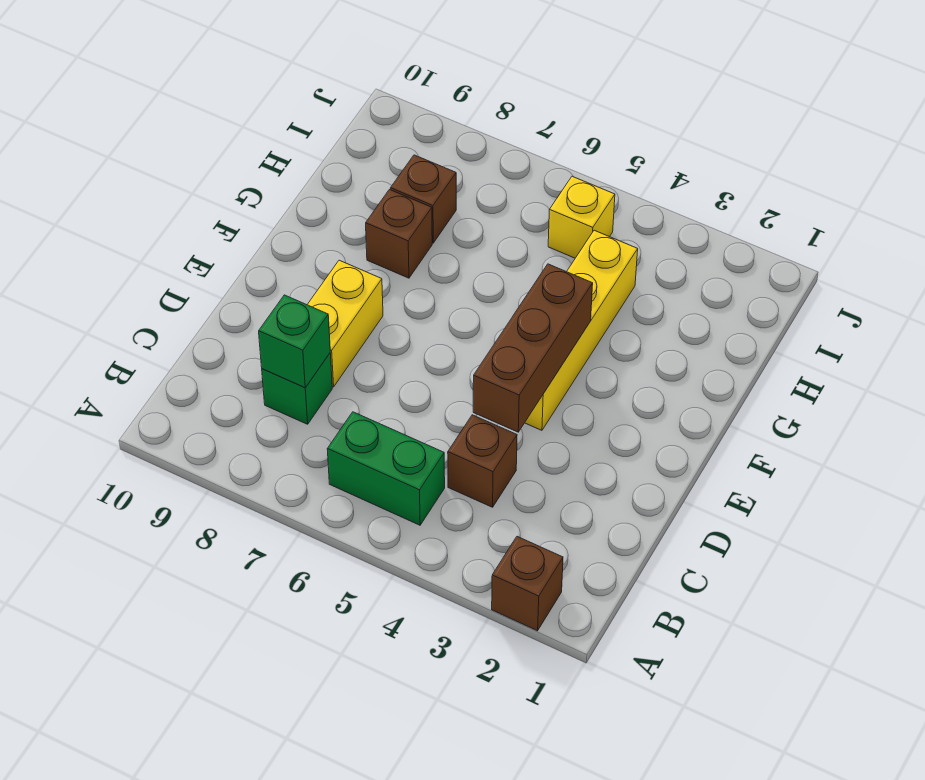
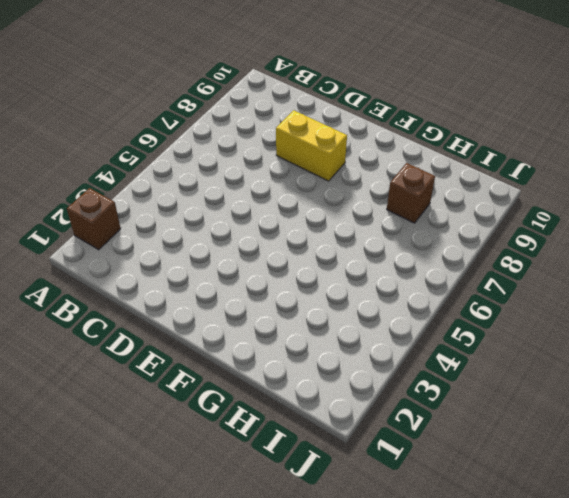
none -> green brick B5:B6 level 1
none -> brown brick C4 level 1

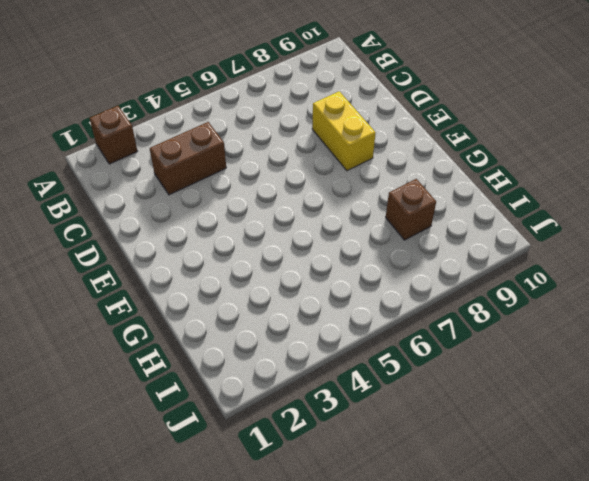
brown brick C3:C4 level 1 -> brown brick C4 level 1
none -> green brick B5:B6 level 1
none -> green brick C8 level 1

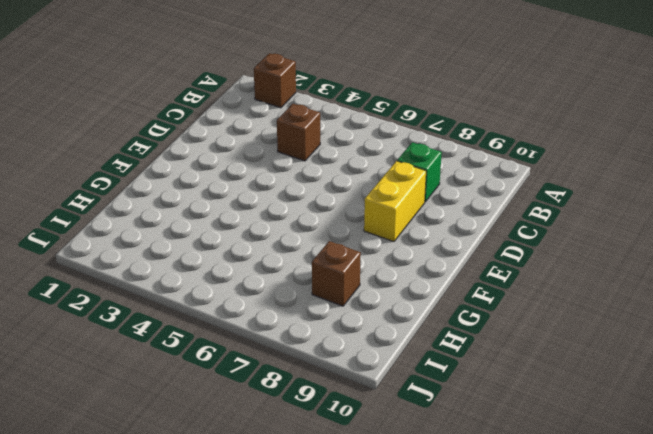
none -> green brick B5:B6 level 1
none -> yellow brick E4:H4 level 1

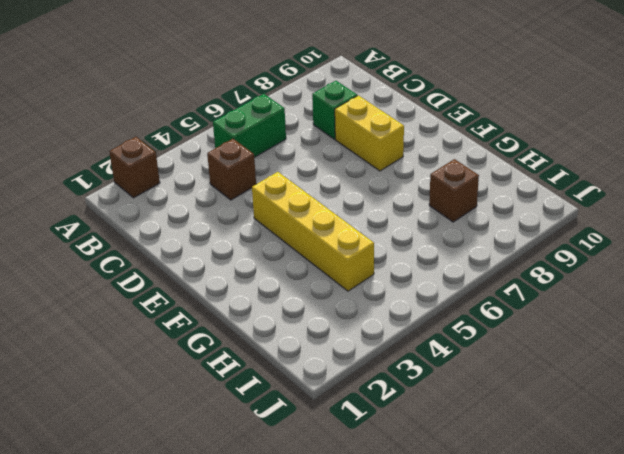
none -> brown brick G8 level 1
none -> yellow brick I5 level 1

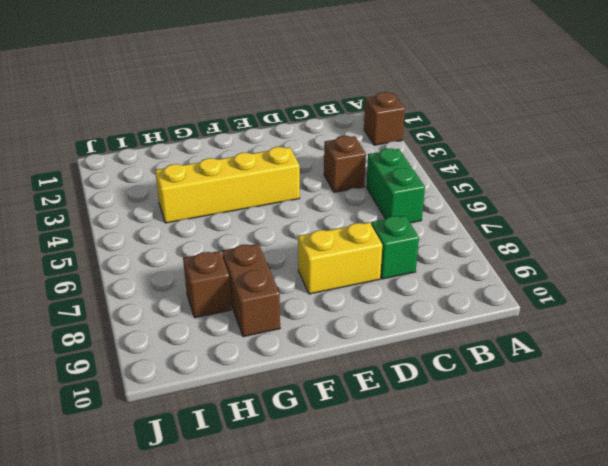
brown brick G8:G9 level 1 -> brown brick G8 level 1
none -> yellow brick I5 level 1
none -> green brick C8 level 2

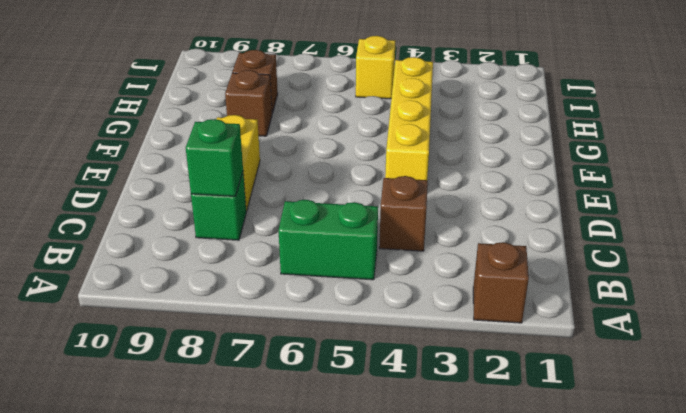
none -> brown brick D4:F4 level 2

